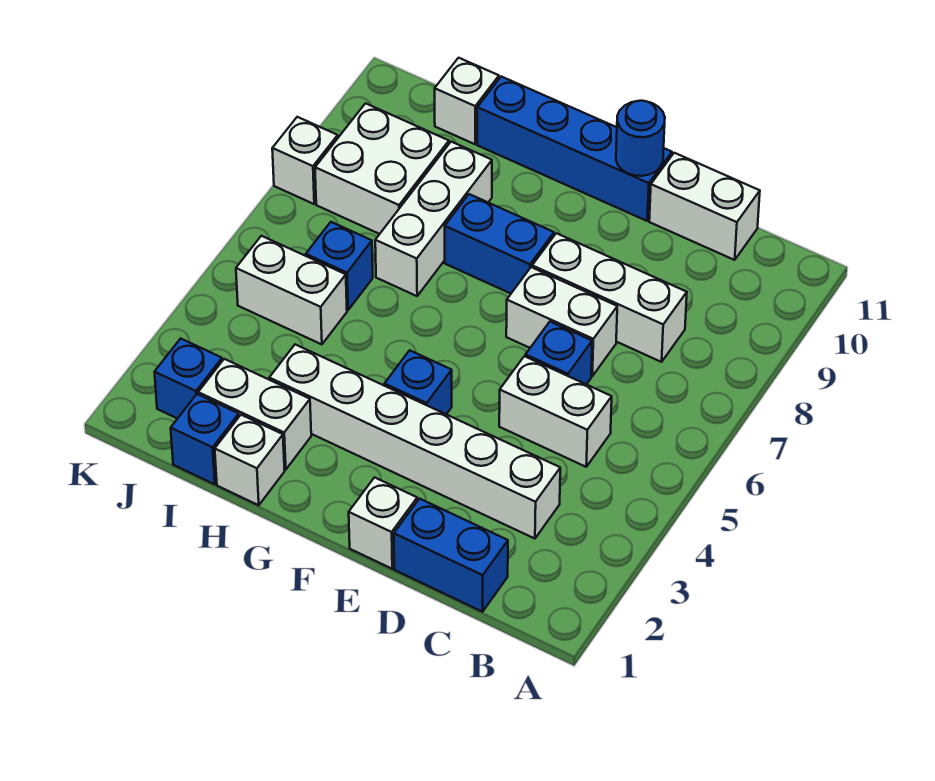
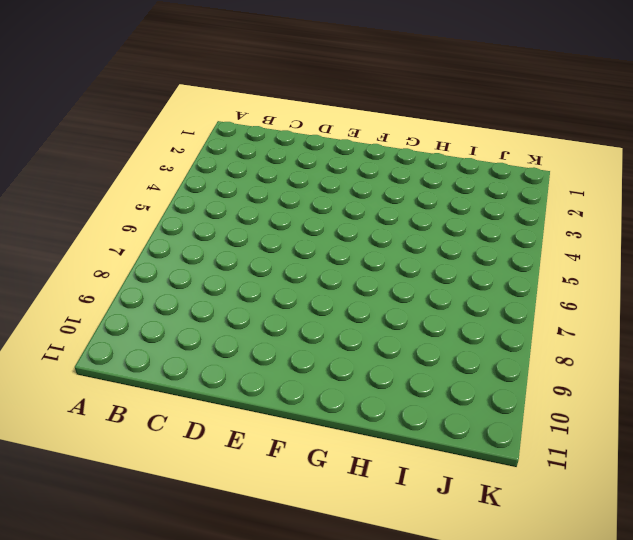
none -> blue brick C1:D1 level 1
none -> white brick C3:H3 level 1
none -> white brick C5:D5 level 1

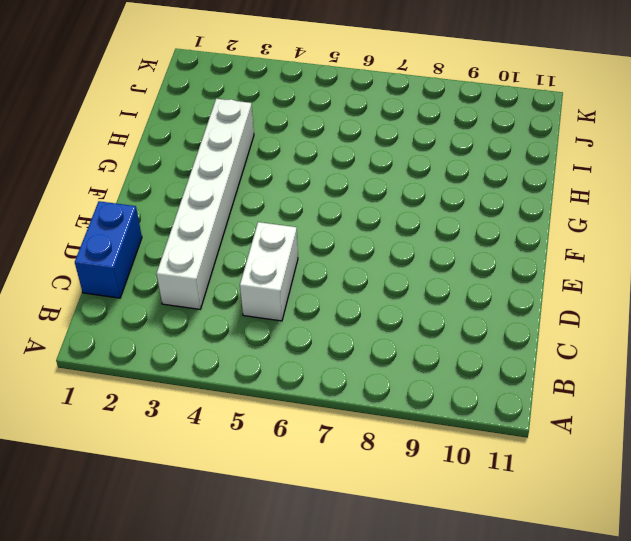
none -> white brick C8:E8 level 1
none -> white brick C11:D11 level 1
none -> blue brick D6 level 1

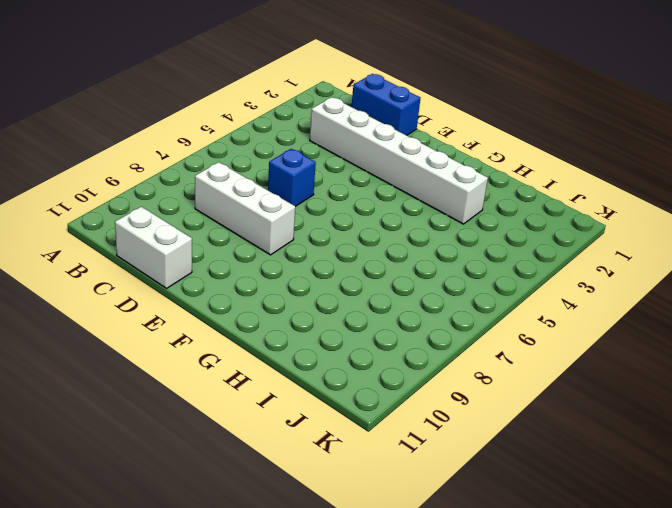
none -> white brick C5:D5 level 1
none -> white brick D7:E7 level 1
none -> white brick E1 level 1

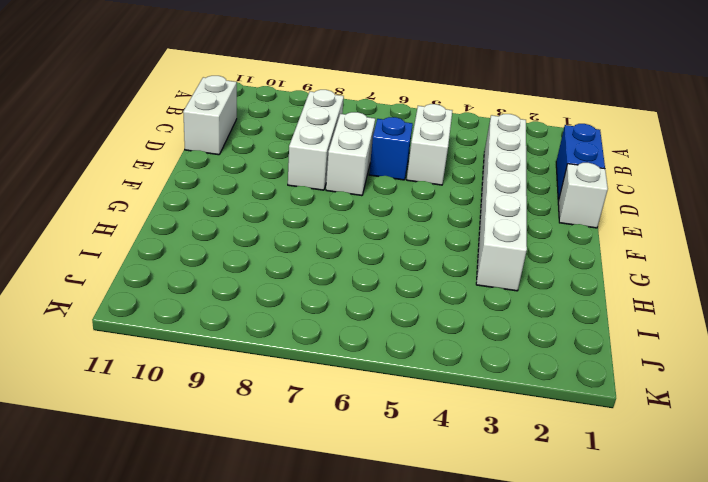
none -> blue brick E11:H11 level 1
none -> blue brick F4 level 1
none -> blue brick F8:G8 level 1

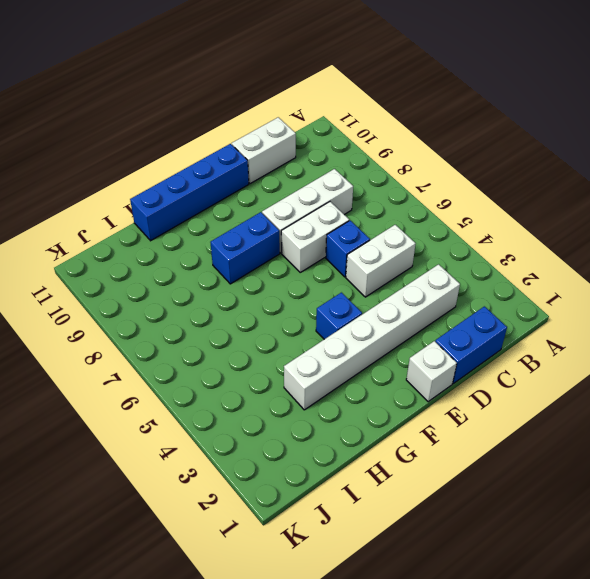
none -> white brick H1 level 1
none -> white brick H2:I2 level 1
none -> white brick H7:H9 level 1

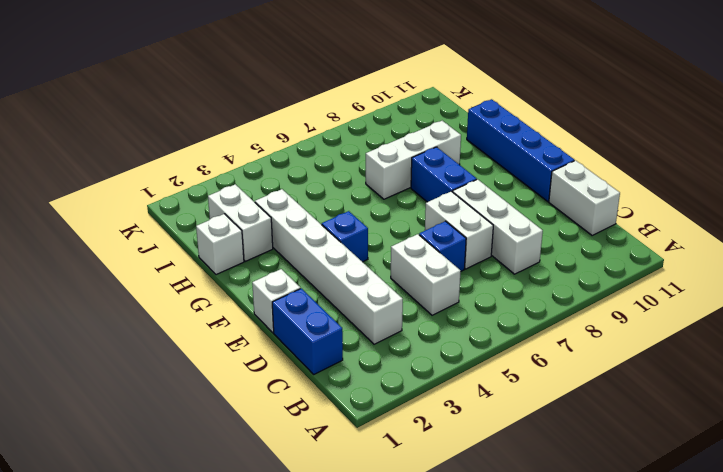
none -> blue brick I1 level 1
none -> white brick I5:J5 level 1
none -> blue brick I6 level 1

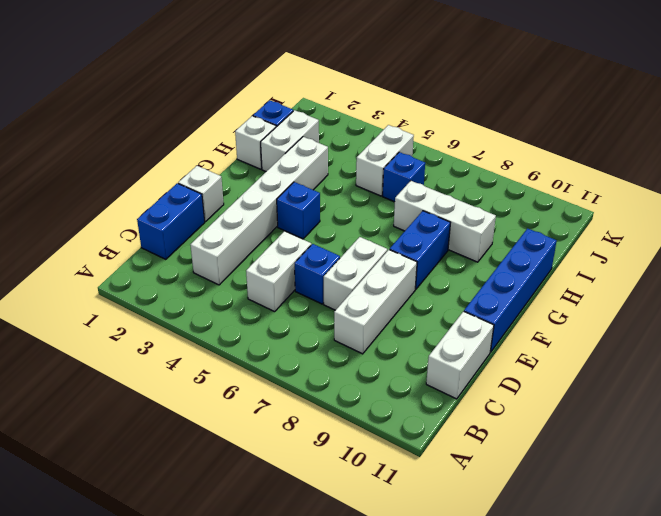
none -> white brick I8:J9 level 1
none -> white brick I11 level 1
none -> blue brick J2 level 1

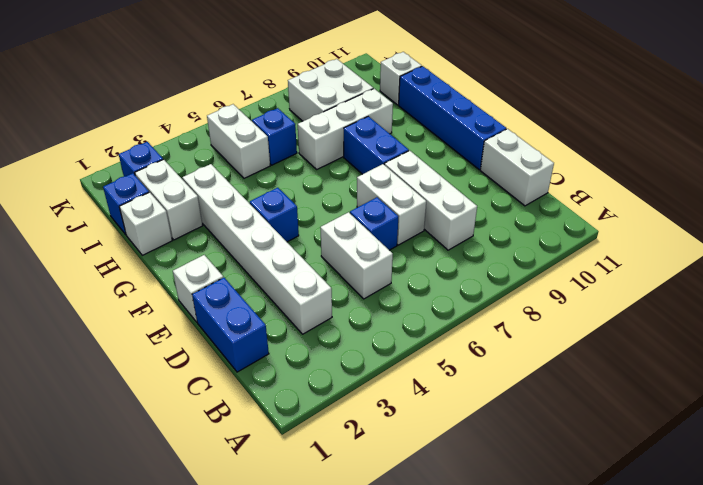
none -> white brick K8 level 1
none -> blue round brick E11 level 2

